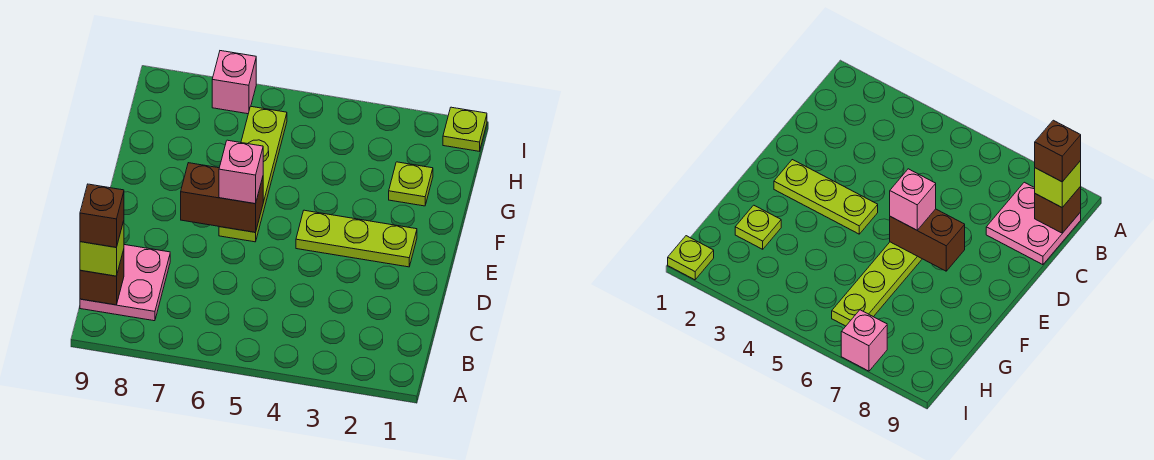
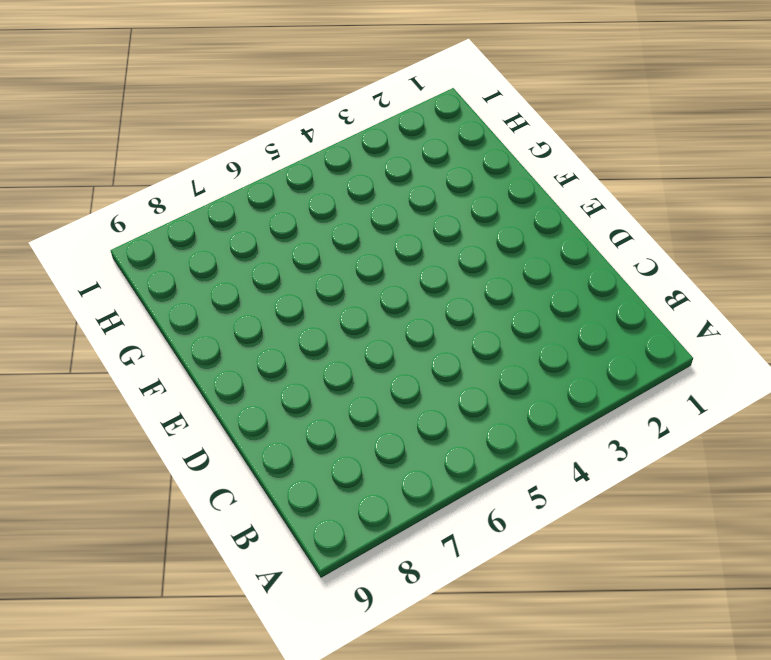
none -> pink plate B8:C9 level 1
none -> lime plate E2:E4 level 1

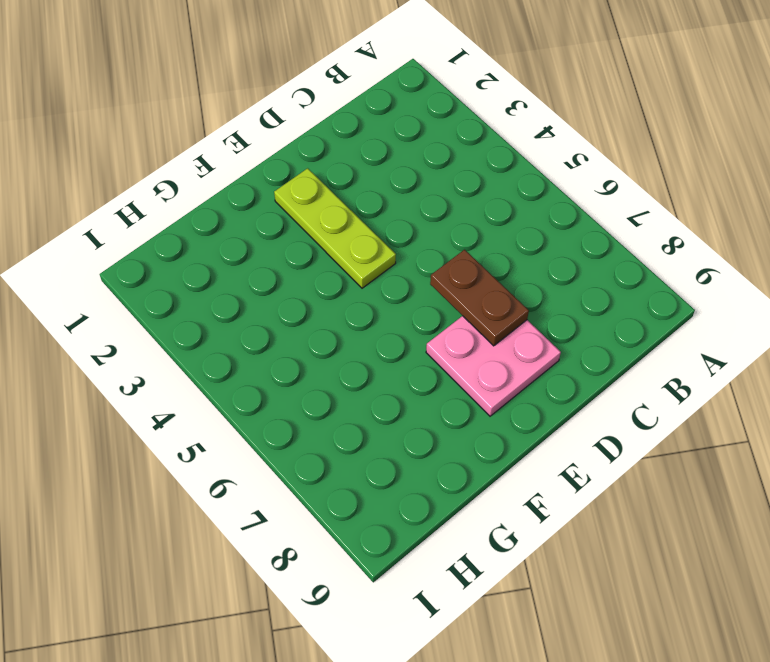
brown plate D6:D7 level 2 -> none
pink plate D7:E8 level 1 -> pink plate B8:C9 level 1
none -> lime plate E6:H6 level 1
none -> lime plate G2 level 1

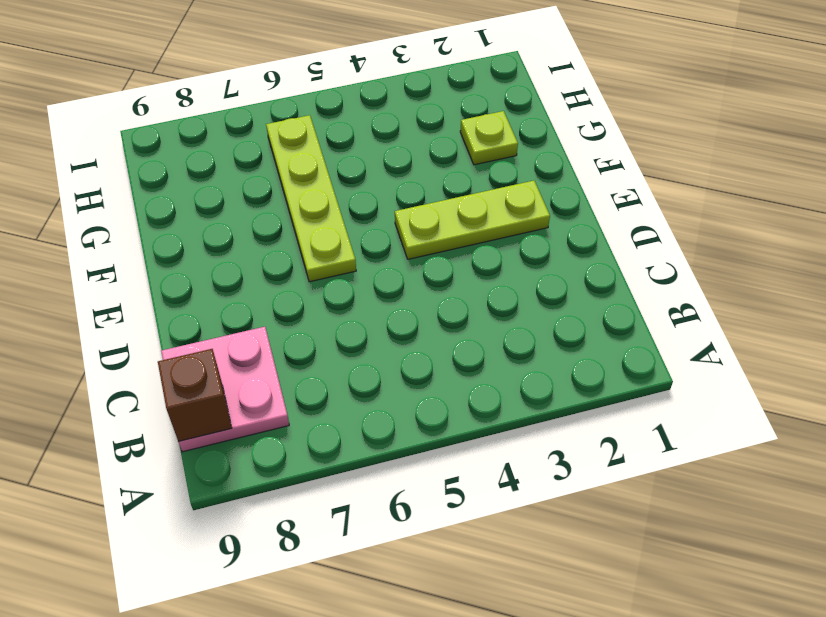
none -> lime plate I1 level 1
none -> pink brick I7 level 1

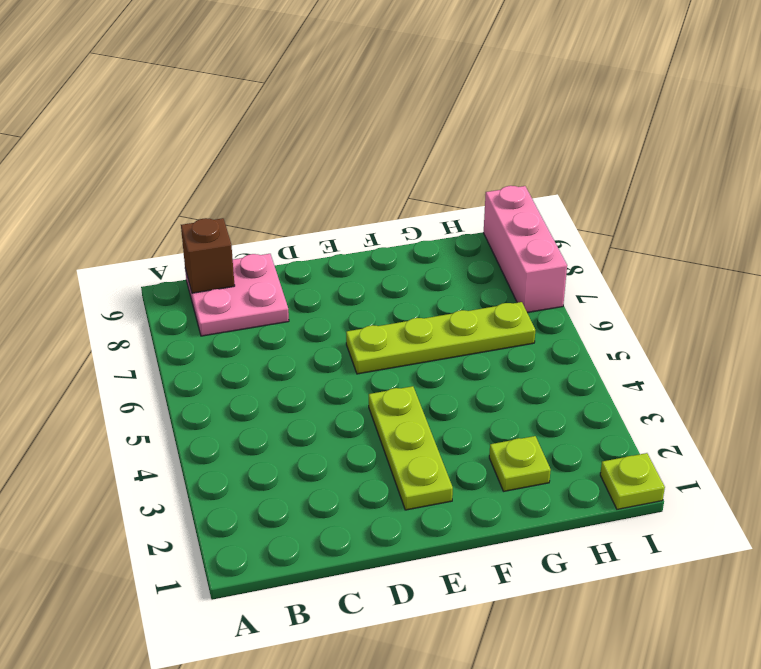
pink brick I7:I9 level 1 -> pink brick I7 level 1
none -> brown brick E6:E7 level 2
none -> lime brick B9 level 3

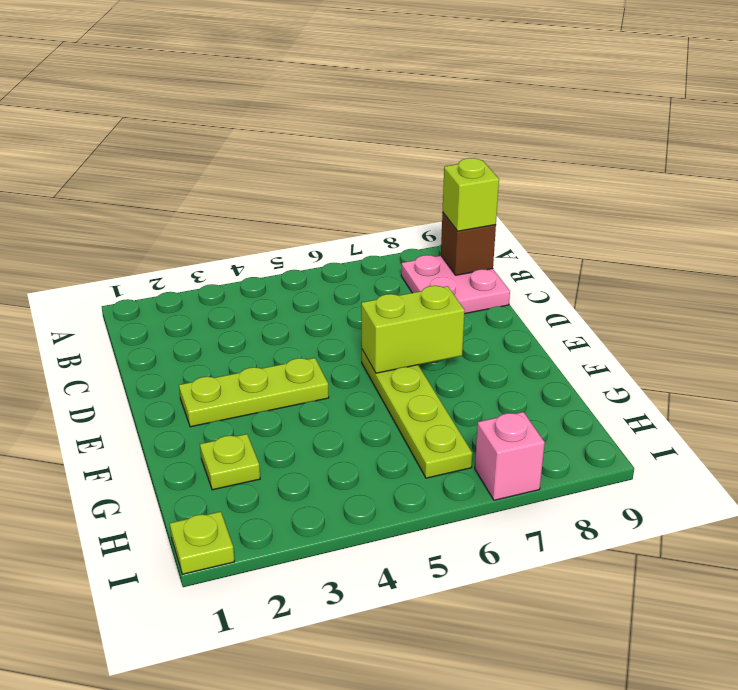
lime brick E6:E7 level 2 -> brown brick E6:E7 level 2
none -> pink brick E6 level 3
none -> brown brick B9 level 4

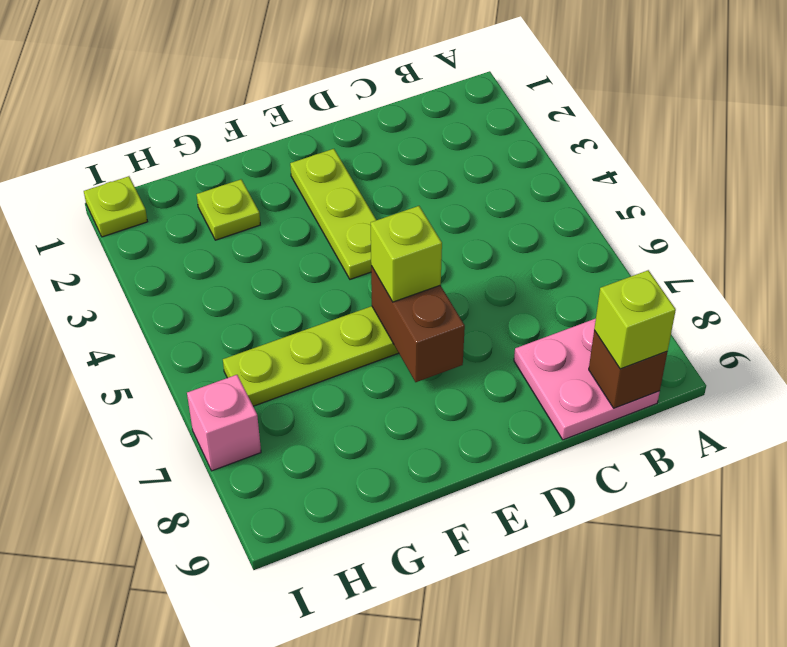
lime brick E6 level 3 -> pink brick E6 level 3
none -> brown brick B9 level 4

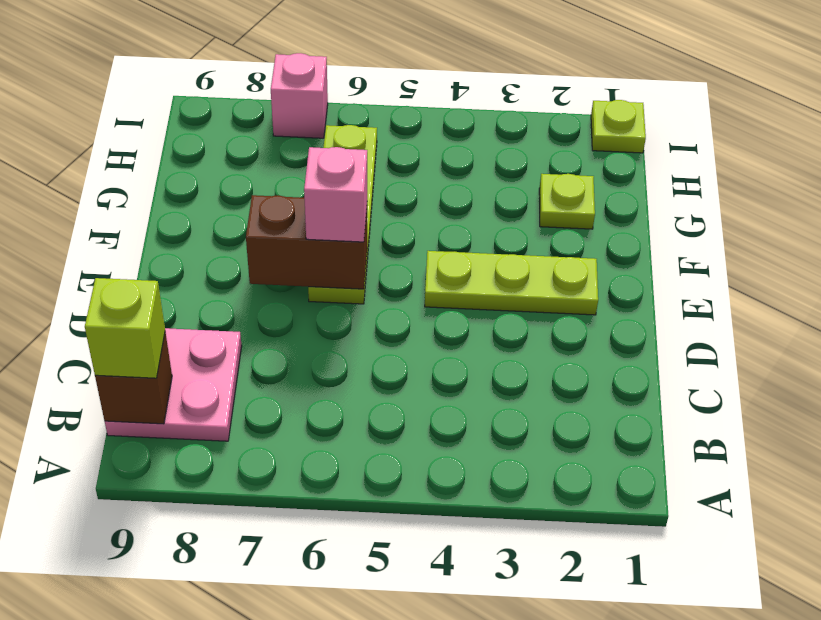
none -> brown brick B9 level 4

